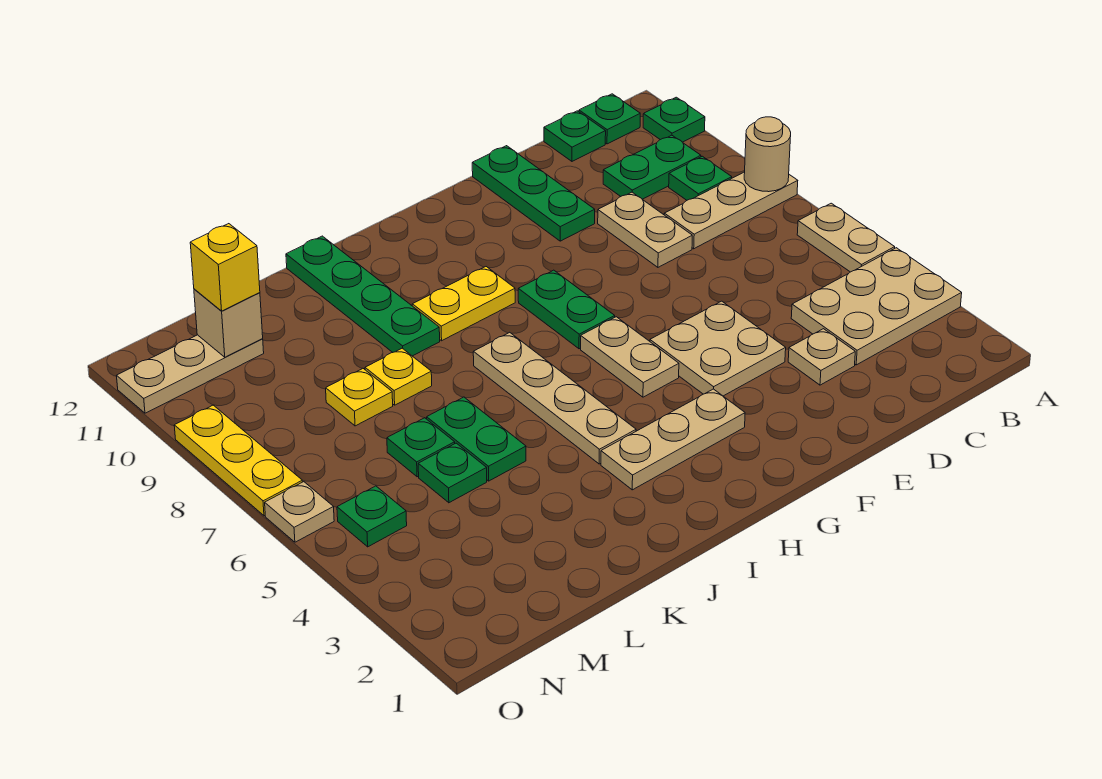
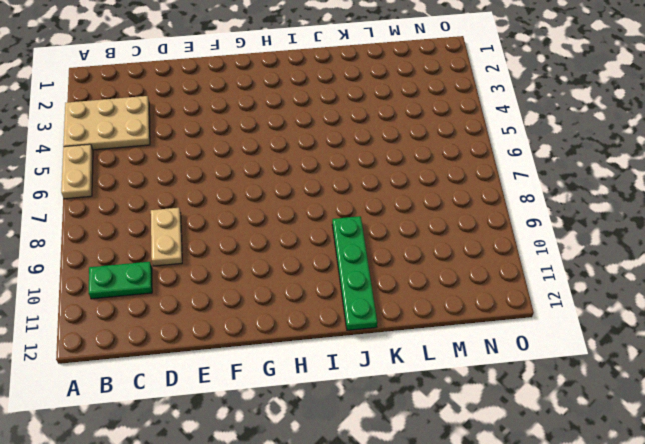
none -> tan plate A8:C8 level 1
none -> green plate A11 level 1
none -> green plate B9 level 1
none -> green plate B12 level 1

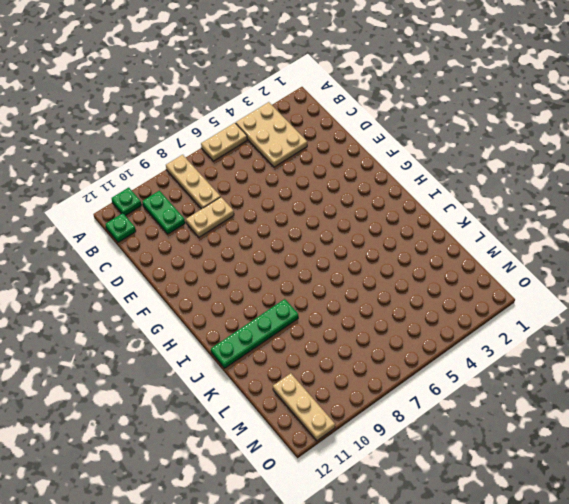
none -> green plate B9 level 1
none -> green plate C12 level 1
none -> tan plate D3 level 1
none -> tan plate E4:F5 level 1

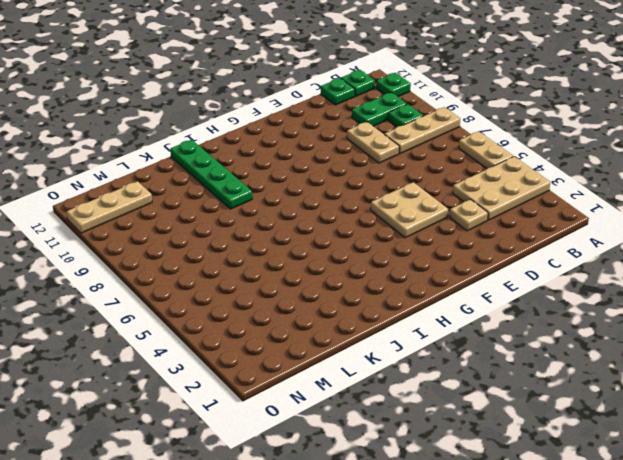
none -> green plate E10:E12 level 1
none -> tan plate G3:I3 level 1
none -> tan plate G5:G6 level 1
none -> green plate G7:G8 level 1

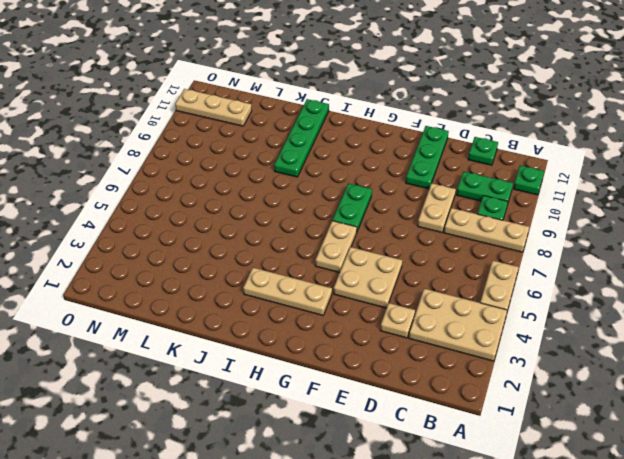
none -> green plate B12 level 1
none -> yellow plate H9:I9 level 1
none -> tan plate I4:I7 level 1
none -> green plate K5:K6 level 1

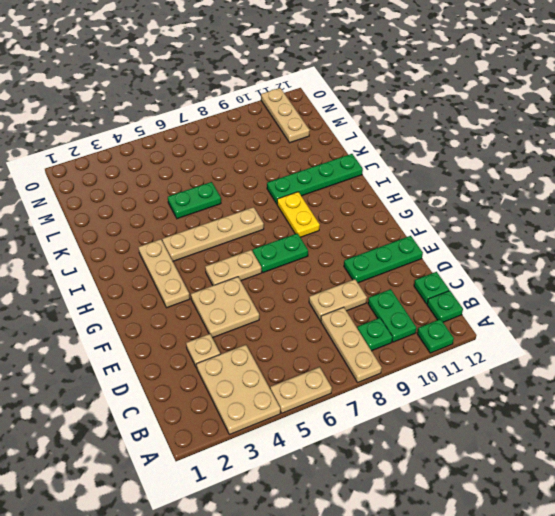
none -> yellow plate K8 level 1
none -> green plate L5 level 1
none -> green plate L6 level 1
none -> yellow plate L8 level 1

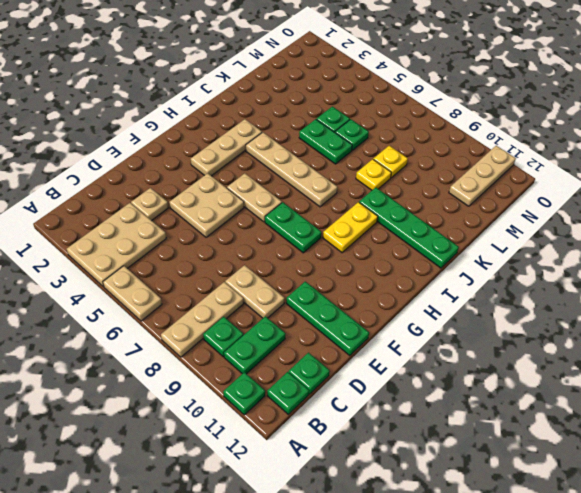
none -> green plate N5 level 1
none -> tan plate O6 level 1
none -> yellow plate O7:O9 level 1
none -> tan round brick A8 level 2

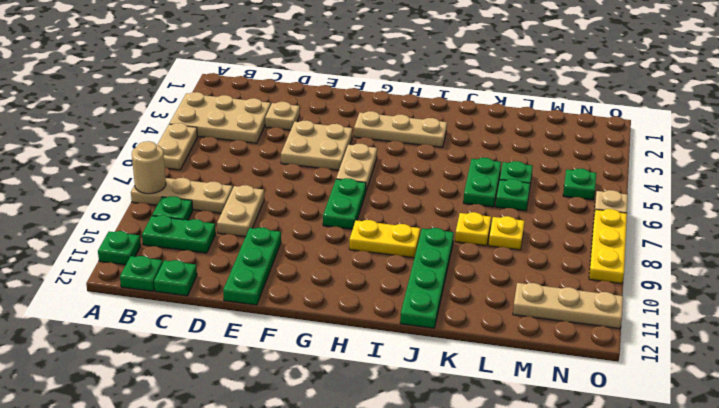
none -> tan plate I4:I7 level 1
none -> tan brick M11 level 2
none -> yellow brick M11 level 3

